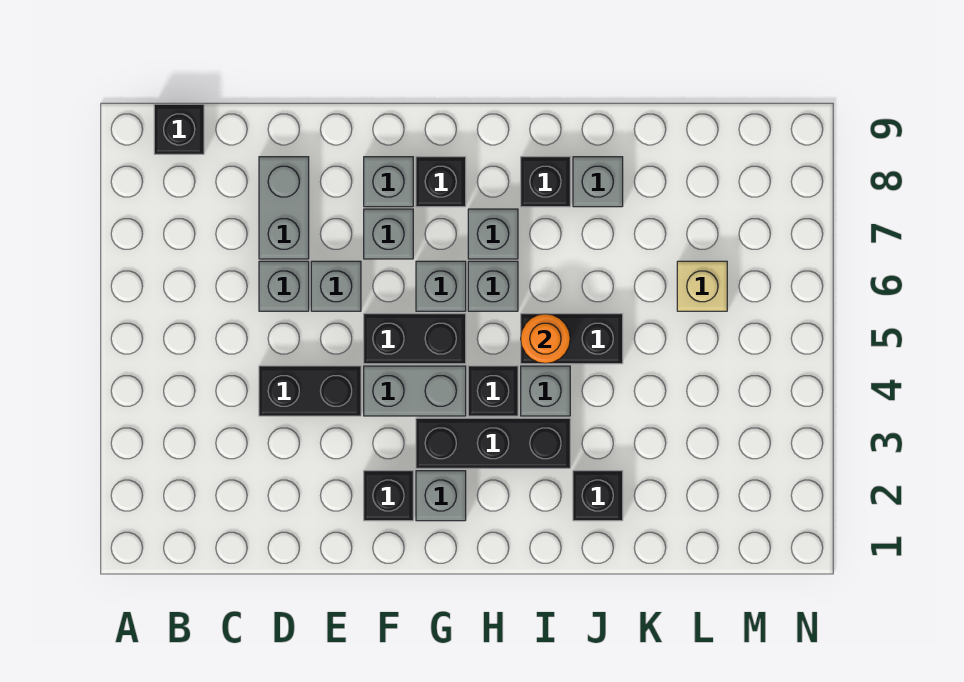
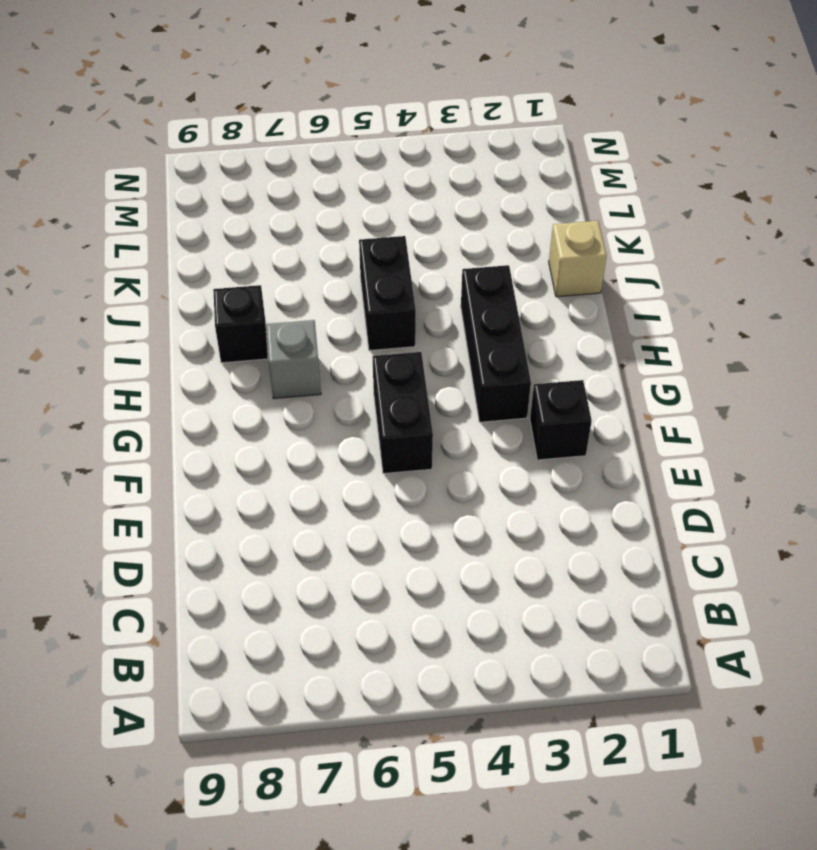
tan brick J1 level 1 -> tan brick L6 level 1
none -> black brick B9 level 1
none -> black brick D4:E4 level 1
none -> grey brick D6 level 1

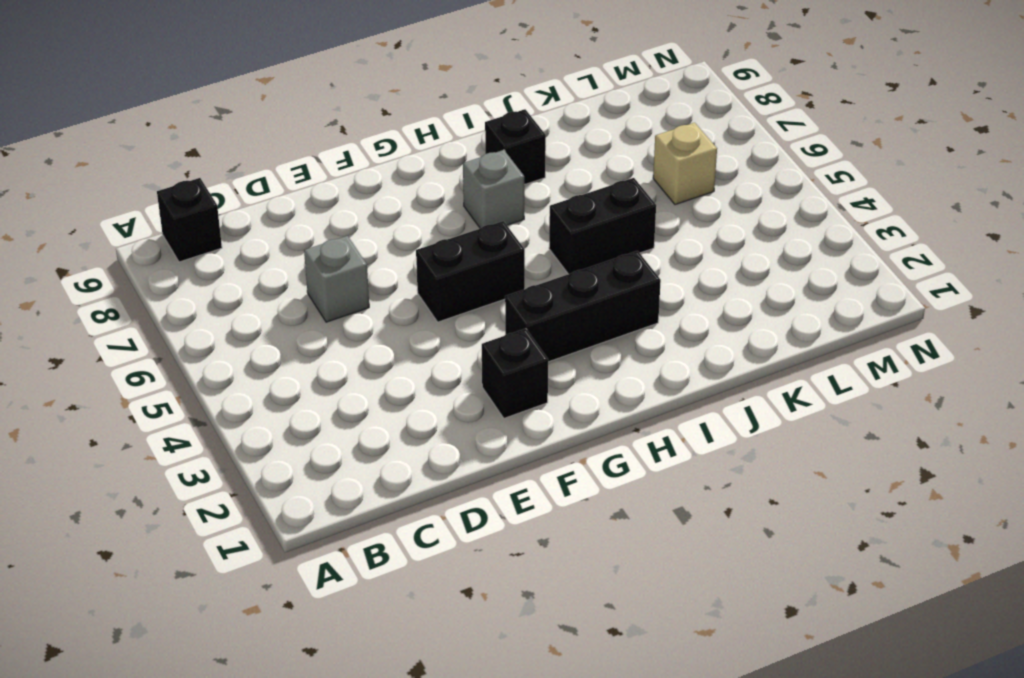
none -> black brick D4:E4 level 1
none -> grey brick D7:D8 level 1
none -> grey brick E6 level 1

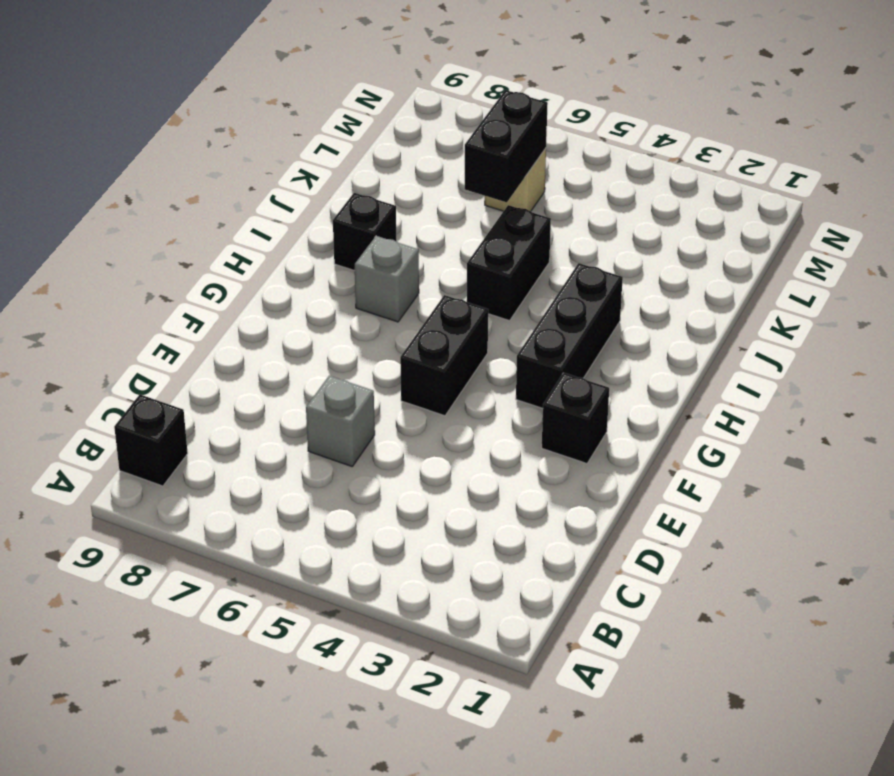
black brick K6:L6 level 2 -> black brick D4:E4 level 1
none -> grey brick D7:D8 level 1
none -> grey brick E6 level 1
none -> grey brick F4:G4 level 1

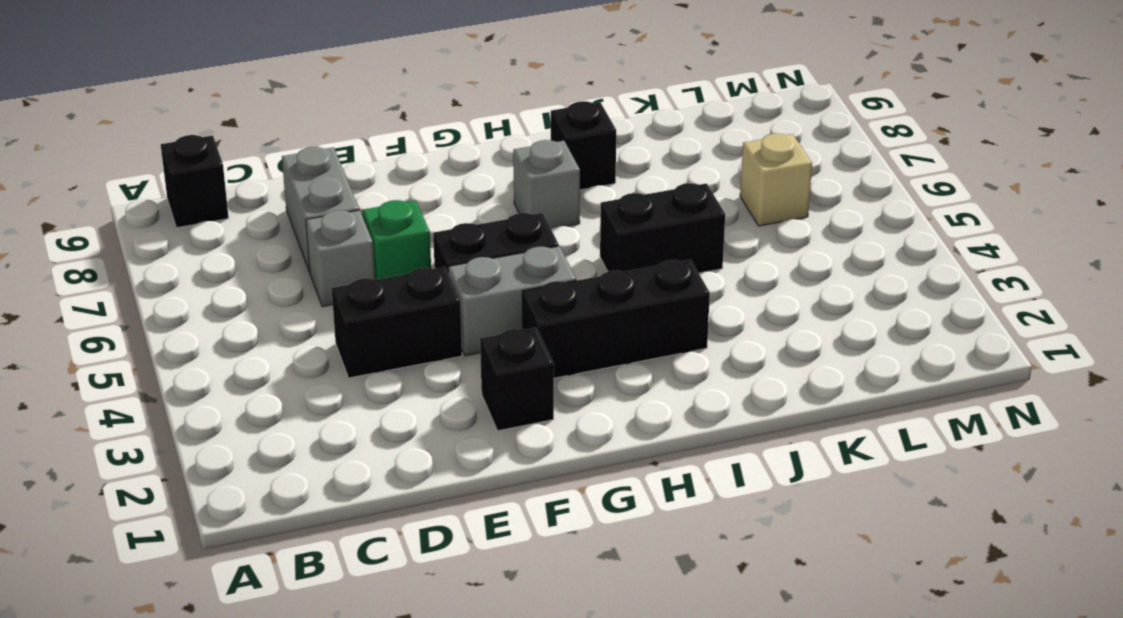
green brick E6 level 1 -> grey brick E6 level 1
none -> grey brick F7 level 1
none -> grey brick F8 level 1
none -> grey brick G2 level 1

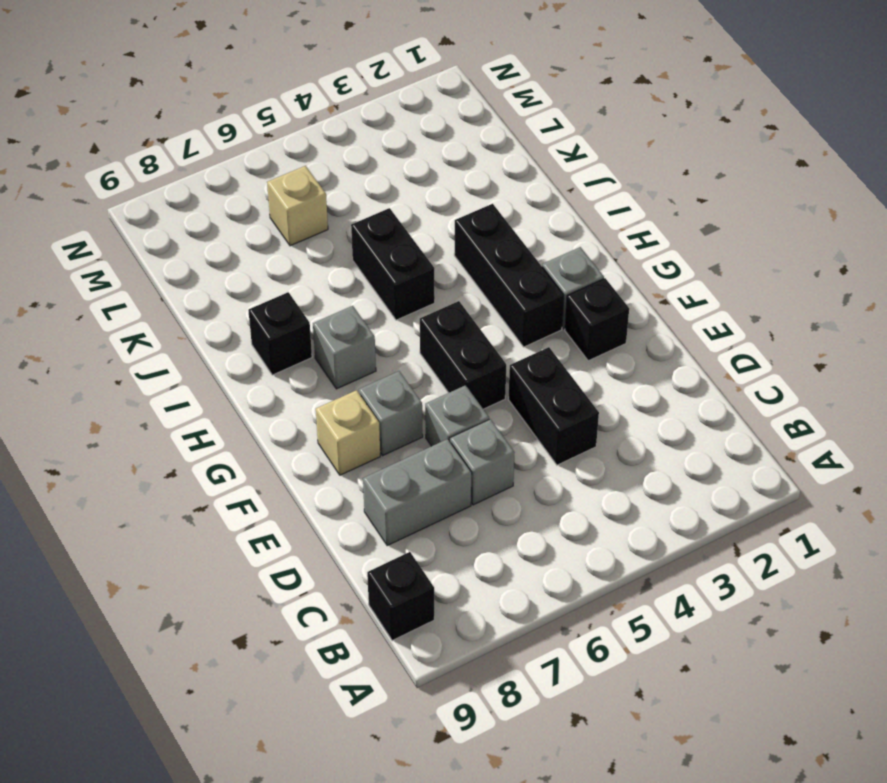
tan brick F8 level 1 -> grey brick F8 level 1
none -> grey brick F4:G4 level 1
none -> grey brick G6 level 1
none -> black brick G8 level 1

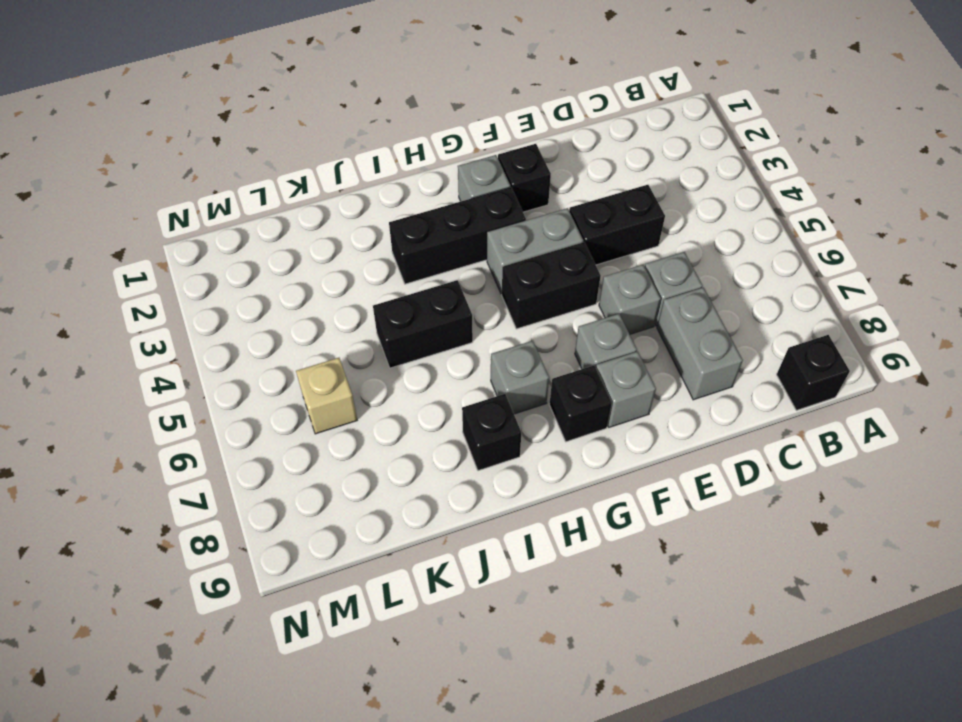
none -> grey brick G6 level 1
none -> black brick H4 level 1
none -> grey brick H6 level 1

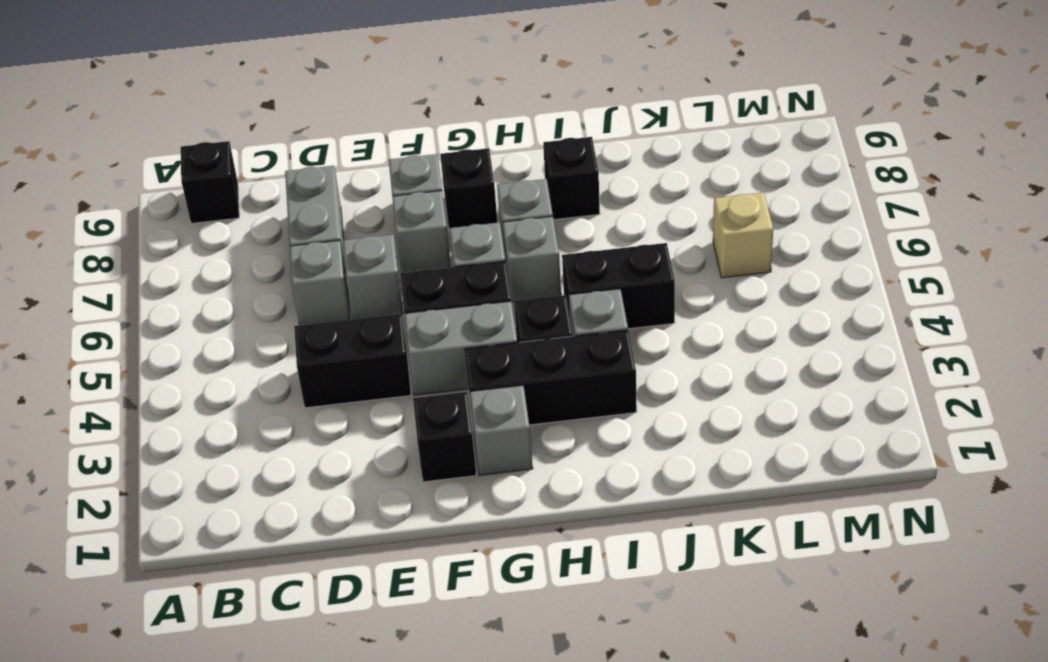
none -> black brick J2 level 1
none -> grey brick J8 level 1
none -> orange round brick I5 level 2

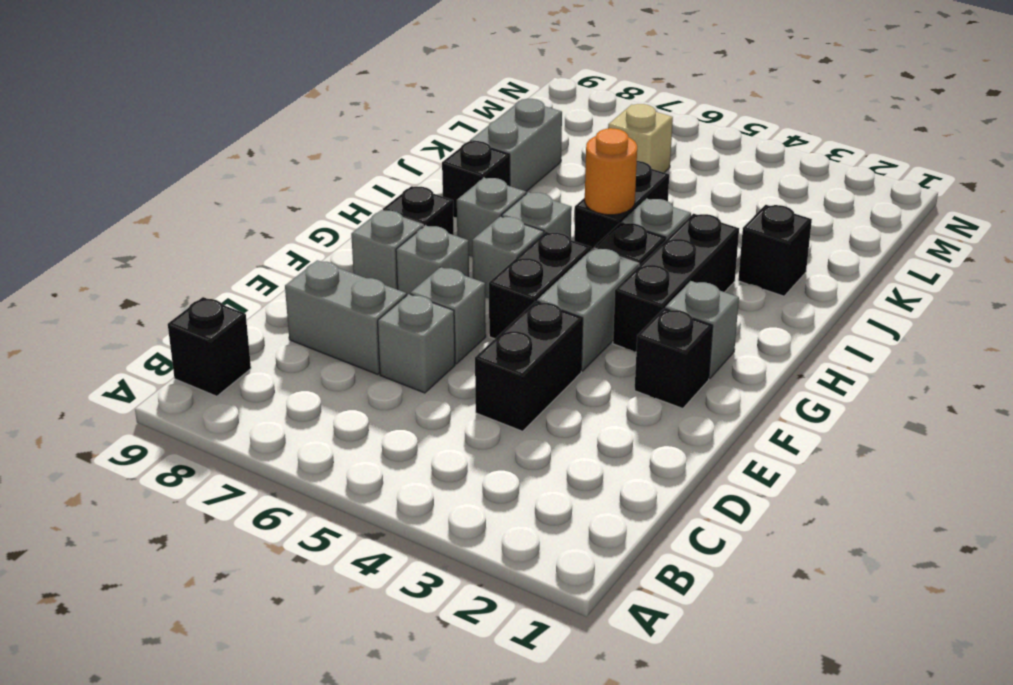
grey brick J8:K8 level 1 -> grey brick J8 level 1

